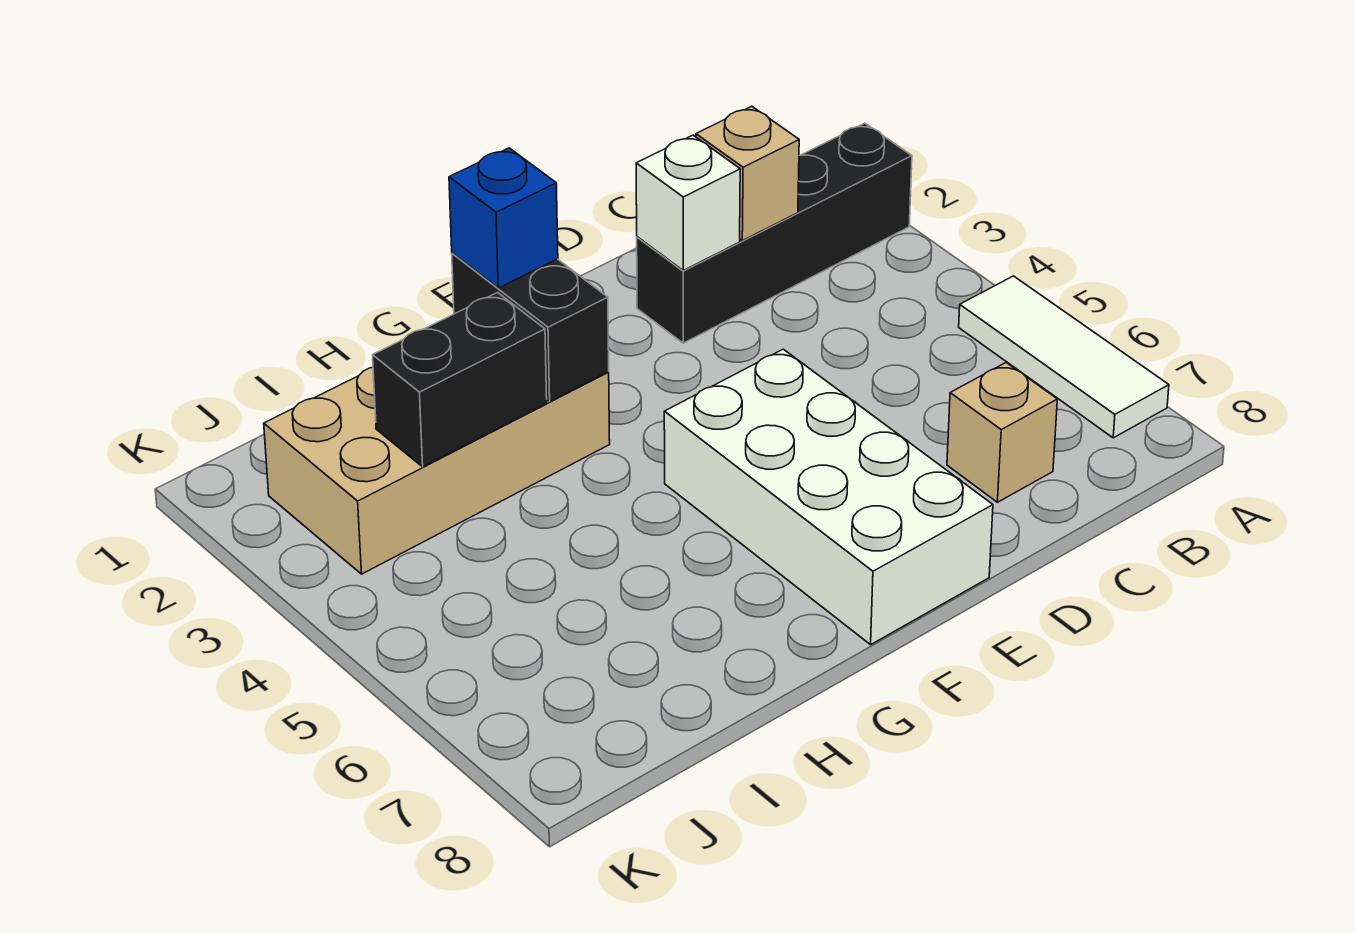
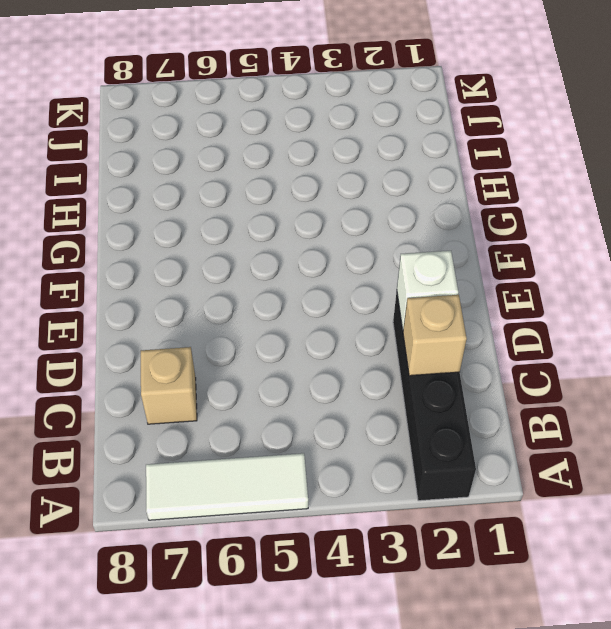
none -> white brick E5:F8 level 1
none -> tan brick G2:J3 level 1

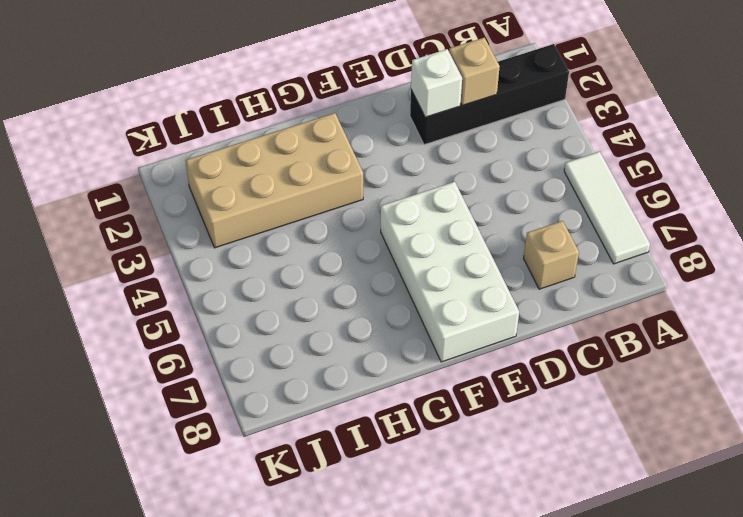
none -> black brick G2:G3 level 2
none -> black brick H3:I3 level 2

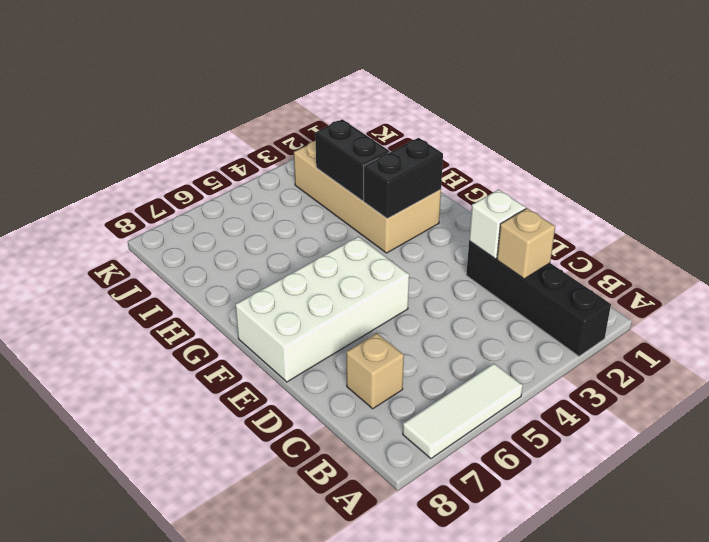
none -> blue brick G2 level 3

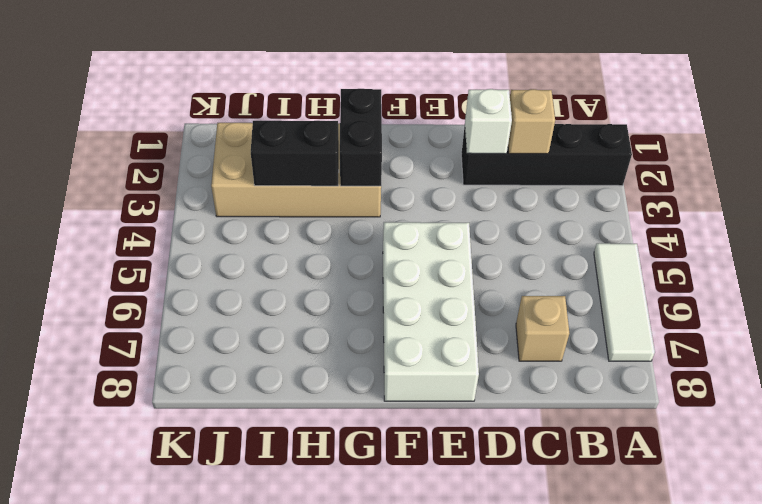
none -> blue brick G2 level 3

